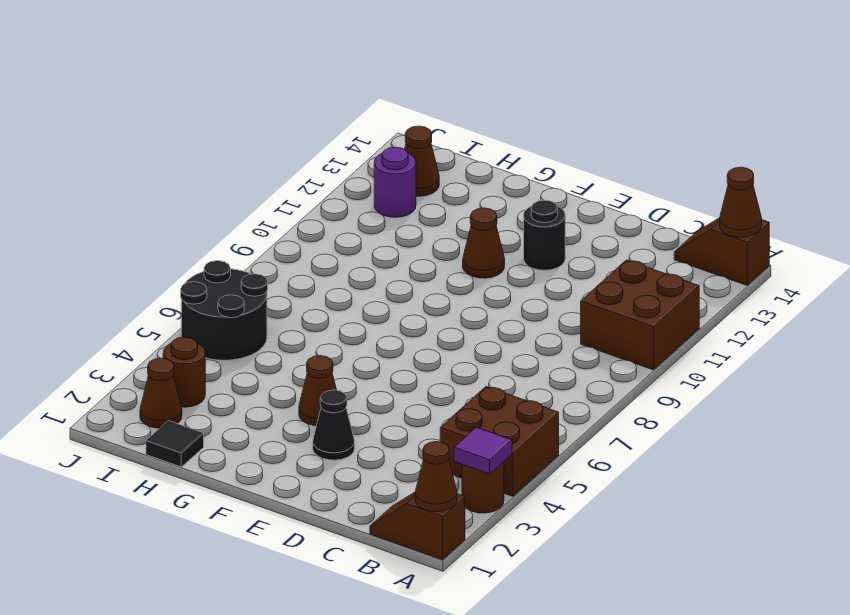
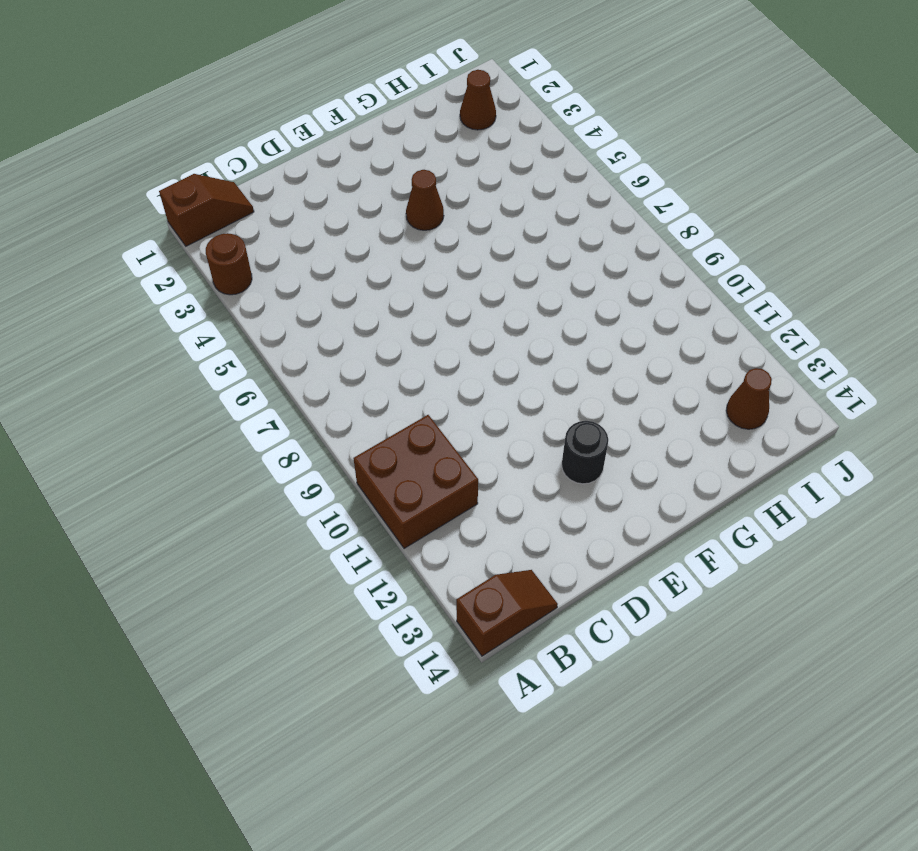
none -> brown brick A4:B5 level 1
none -> black cone E3 level 1
none -> brown cone F11 level 1

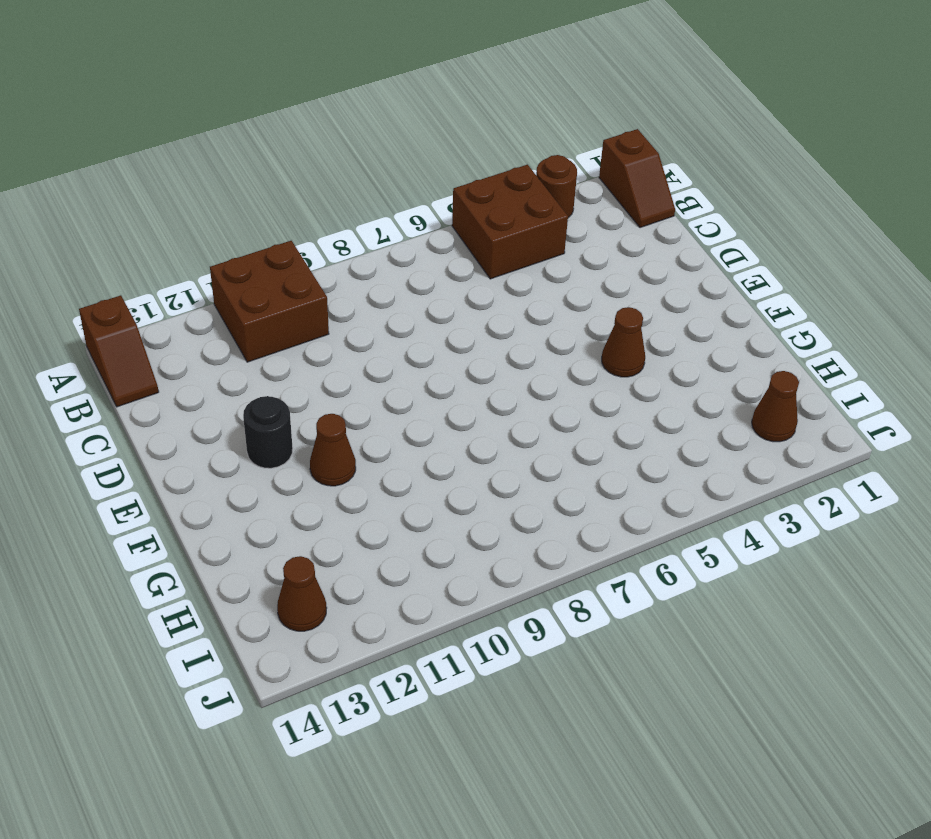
none -> black cone E3 level 1
none -> black tile H1 level 1
none -> brown round brick I3 level 1

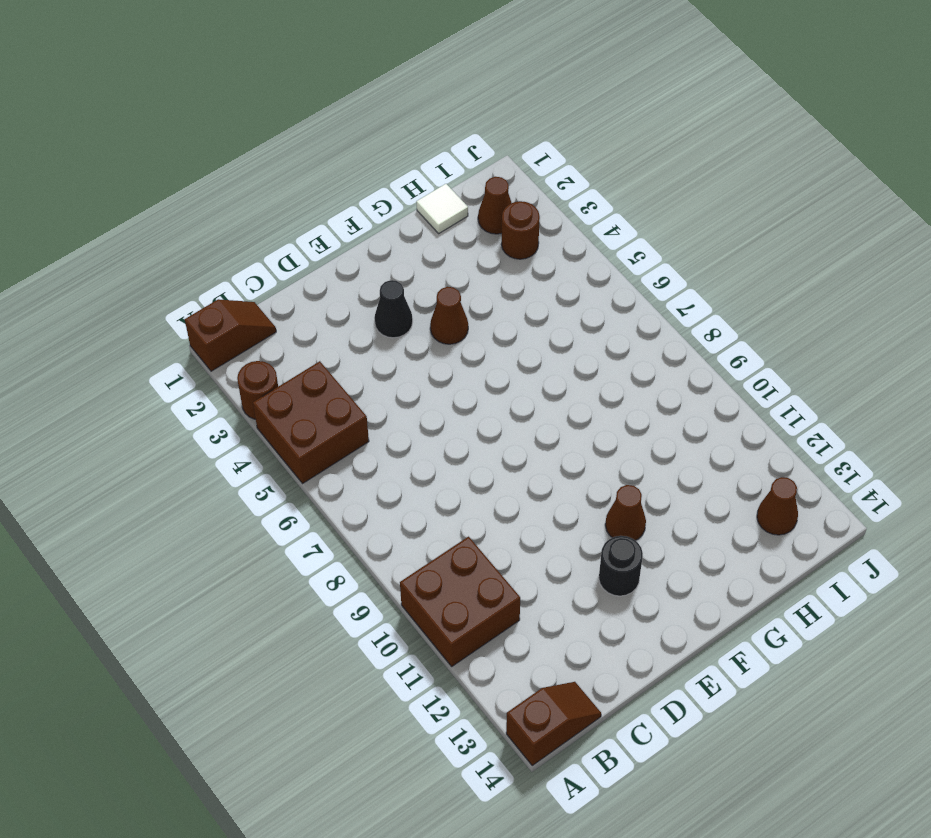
white tile H1 level 1 -> black tile H1 level 1
none -> black round brick I5:J6 level 1
none -> purple round brick I12 level 1
none -> brown cone A1 level 2

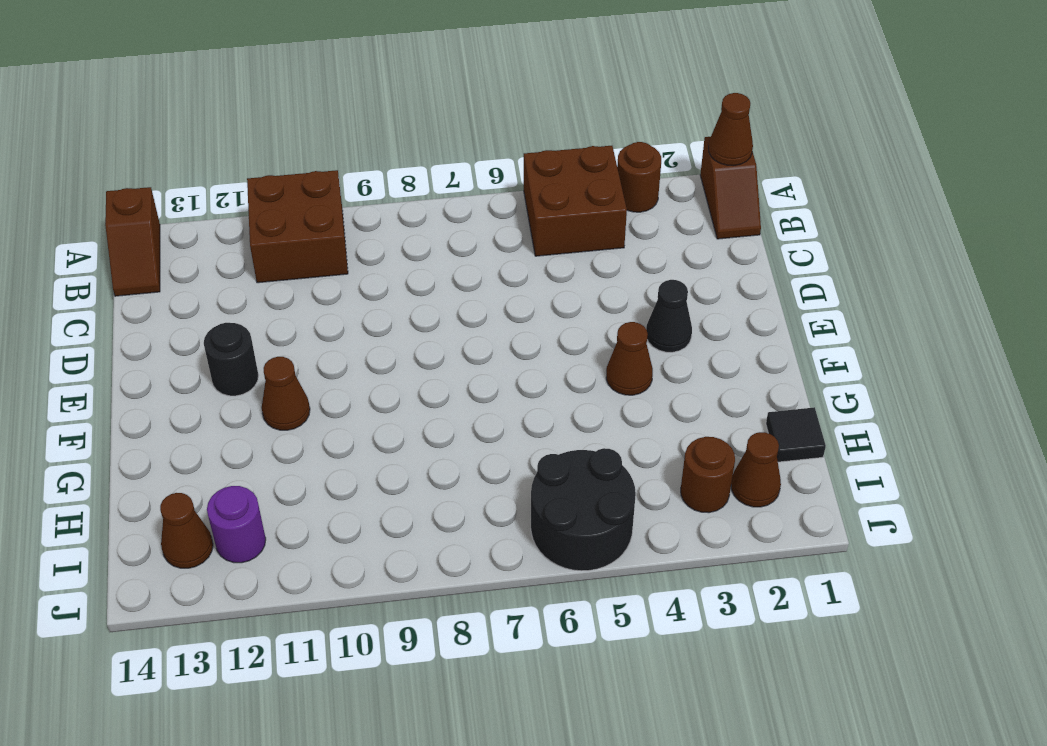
none -> purple tile A3 level 2
none -> brown cone A14 level 2

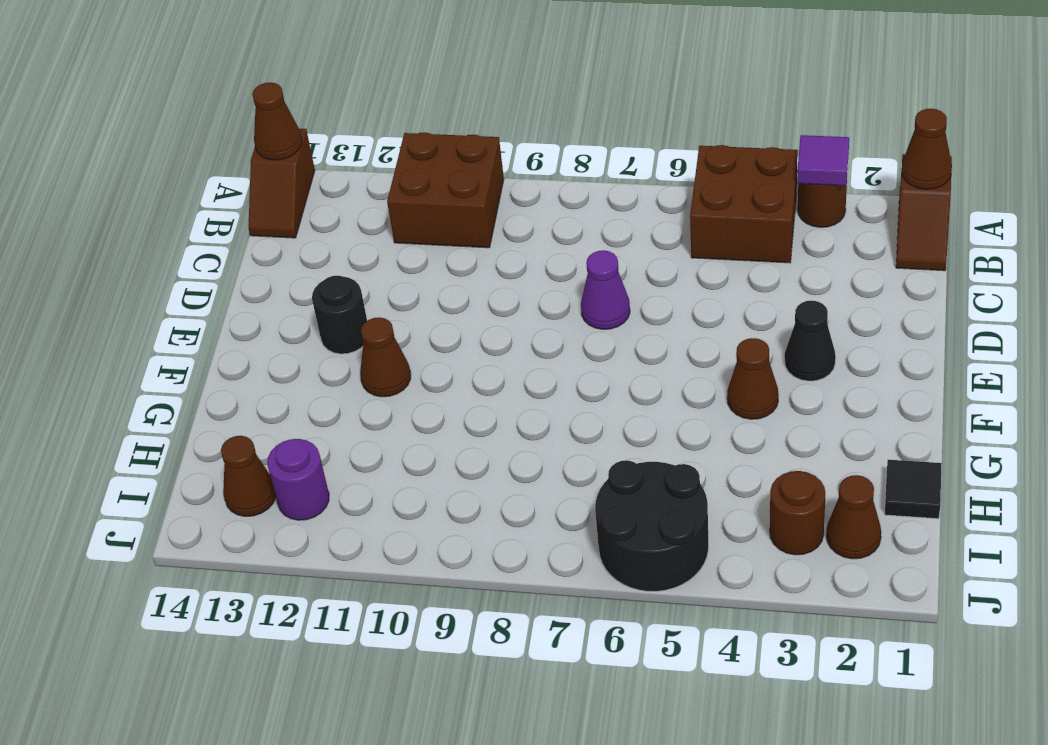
purple cone D7 level 1 -> none

